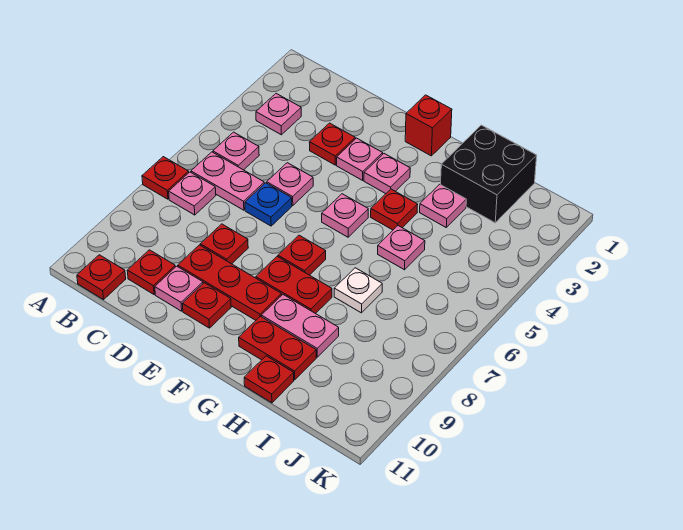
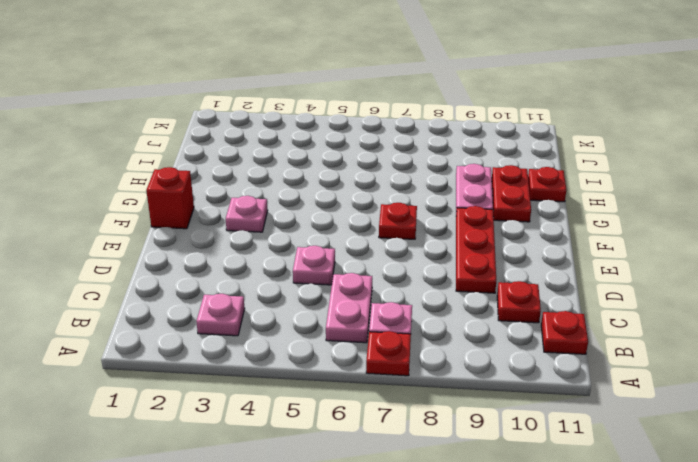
none -> pink plate B5 level 1
none -> red plate D3 level 1
none -> blue plate D6 level 1

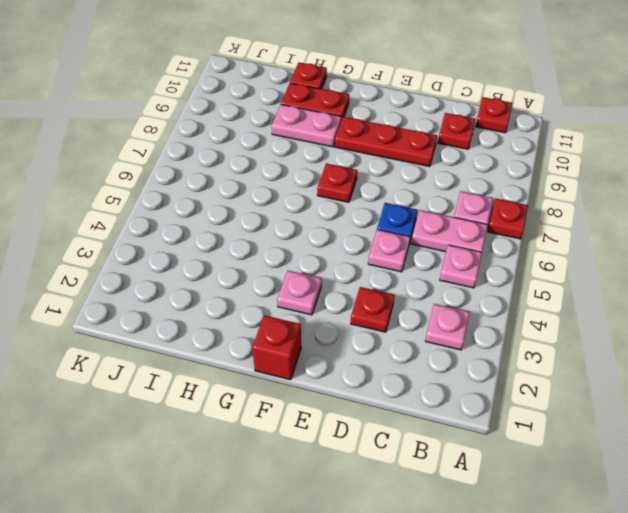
none -> red plate D8 level 1
none -> pink plate D10 level 1
none -> pink plate E3 level 1

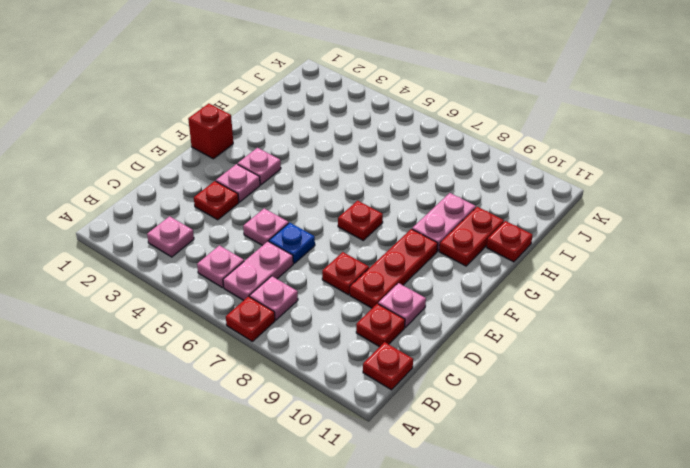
none -> red plate E10 level 1
none -> pink plate F5 level 1
none -> red plate F8:G8 level 1

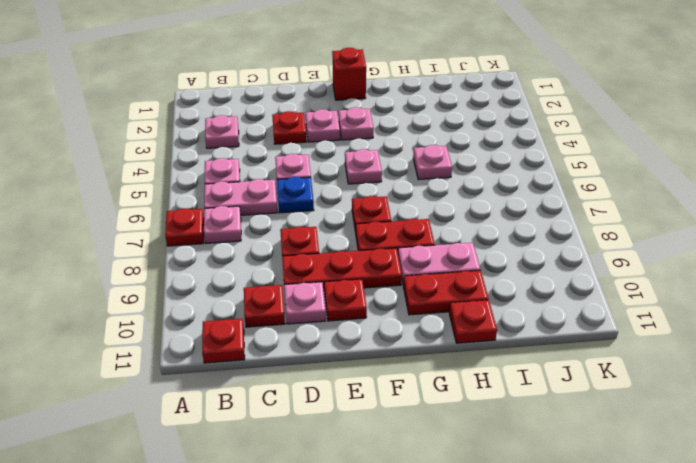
none -> red plate G4 level 1
none -> black brick H1:I2 level 1
none -> pink plate H3 level 1

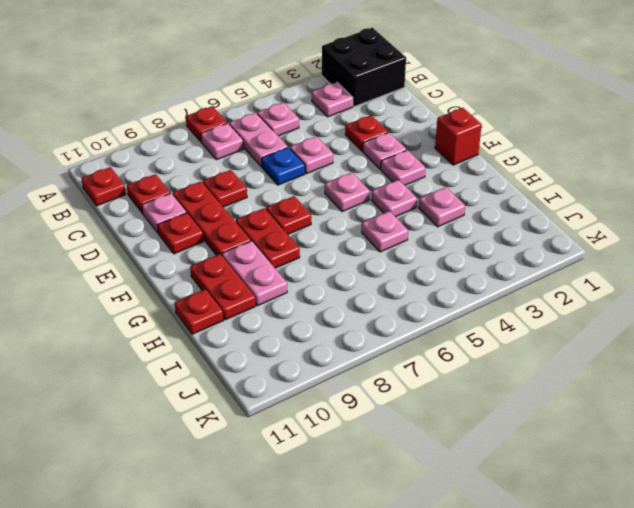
black brick A1:B2 level 1 -> black brick H1:I2 level 1
pink plate G4 level 1 -> red plate G4 level 1
none -> white plate H7 level 1

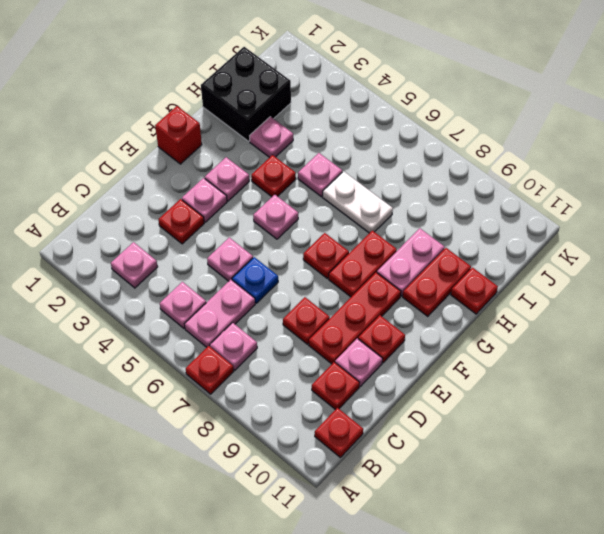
white plate H6:H7 level 1 -> white plate H7 level 1

